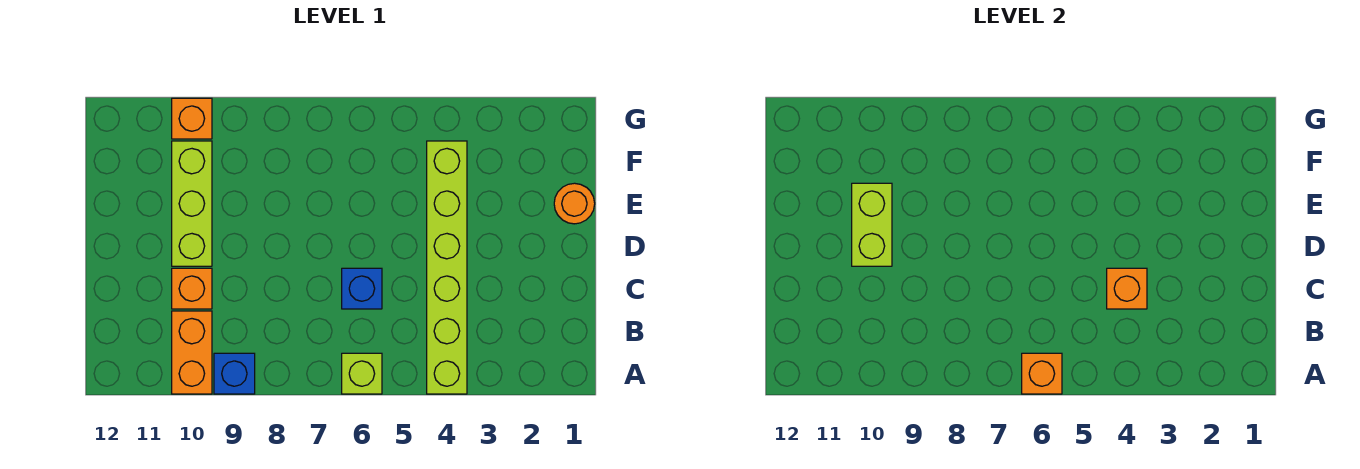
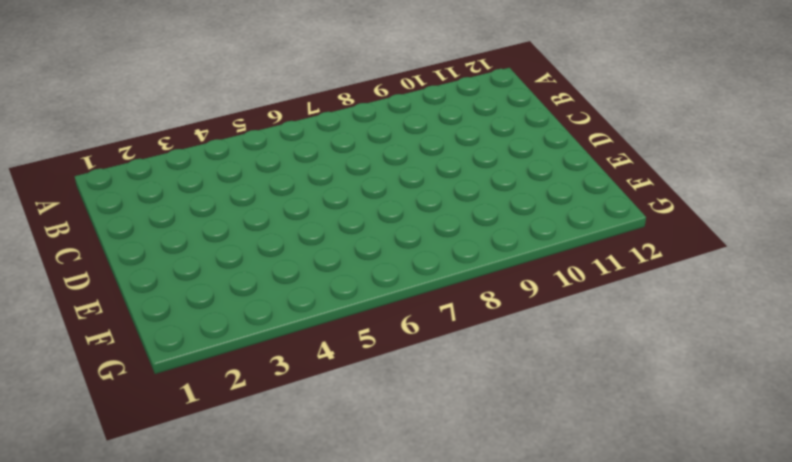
none -> lime brick A4:F4 level 1
none -> lime brick A6 level 1
none -> blue brick A9 level 1

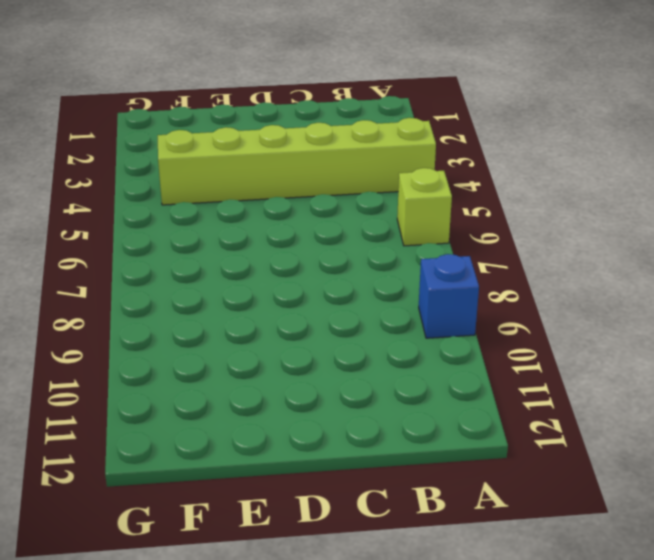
none -> orange brick A10:B10 level 1
none -> blue brick C6 level 1
none -> orange brick C10 level 1

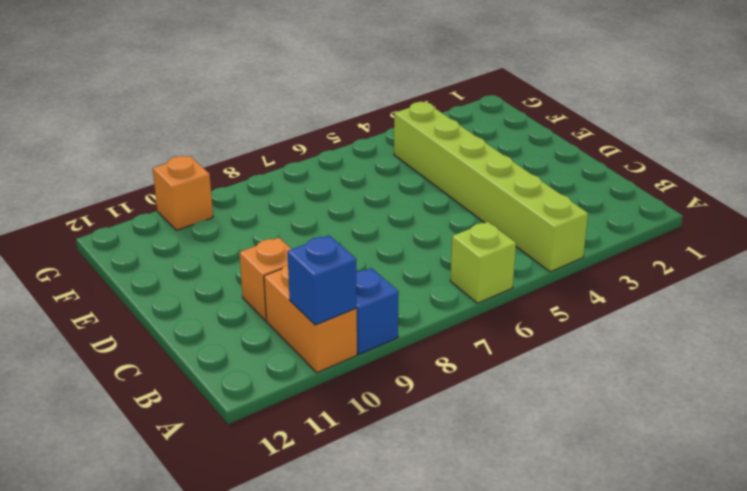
blue brick A10 level 2 -> blue brick C6 level 1
none -> lime brick D10:F10 level 1
none -> orange round brick E1 level 1
none -> orange brick A6 level 2

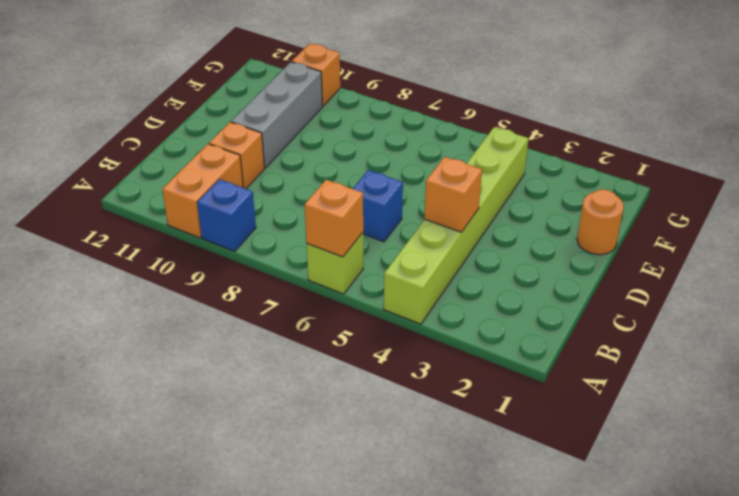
grey brick D10:F10 level 1 -> lime brick D10:F10 level 1
none -> lime brick D10:E10 level 2

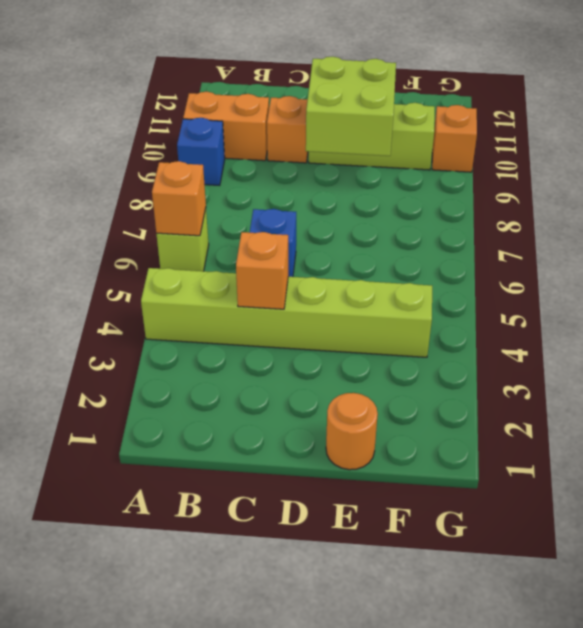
lime brick D9:E10 level 2 -> lime brick D10:E10 level 2

